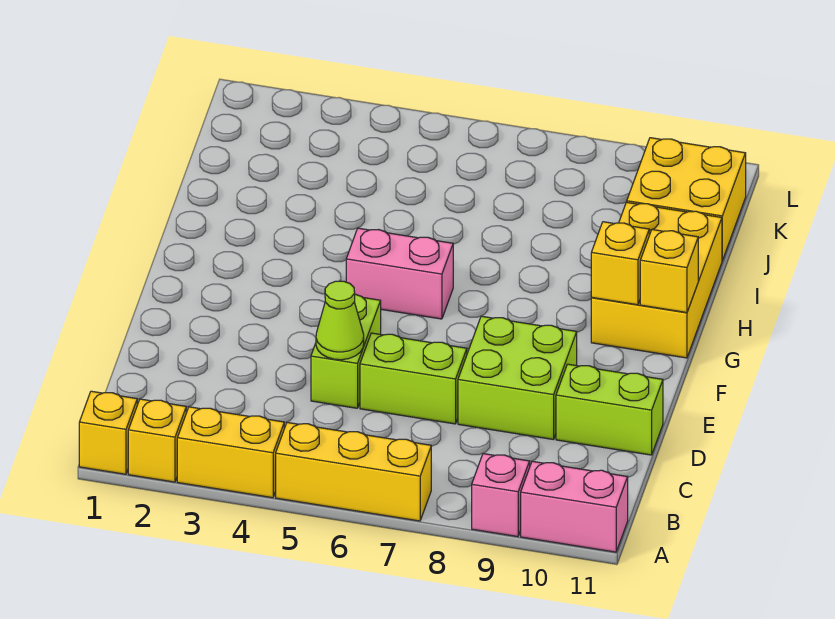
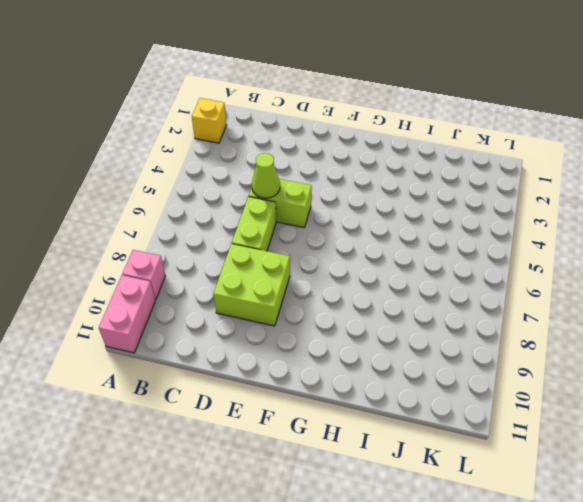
none -> yellow brick A1 level 1
none -> yellow brick A3:A4 level 1
none -> yellow brick A5:A7 level 1

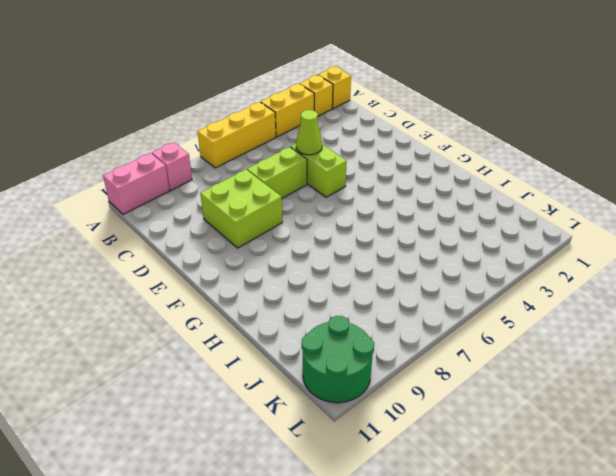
green round brick K10:L11 level 1 -> yellow brick J10:K11 level 1
none -> lime brick D10:D11 level 1
none -> pink brick G5:G6 level 1
none -> yellow brick G10:I11 level 1

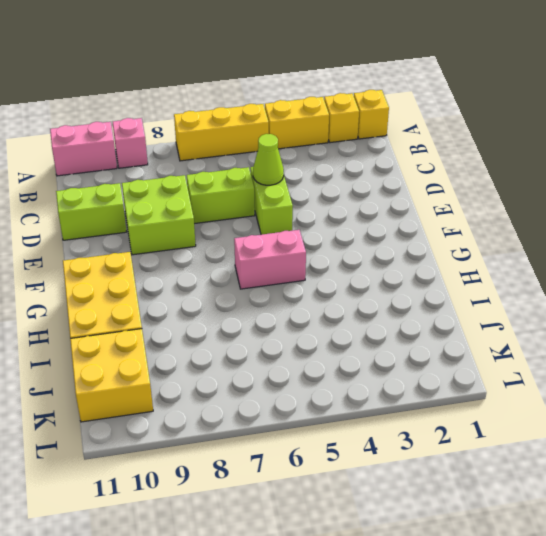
none -> yellow brick G10 level 2
none -> yellow brick G11 level 2

